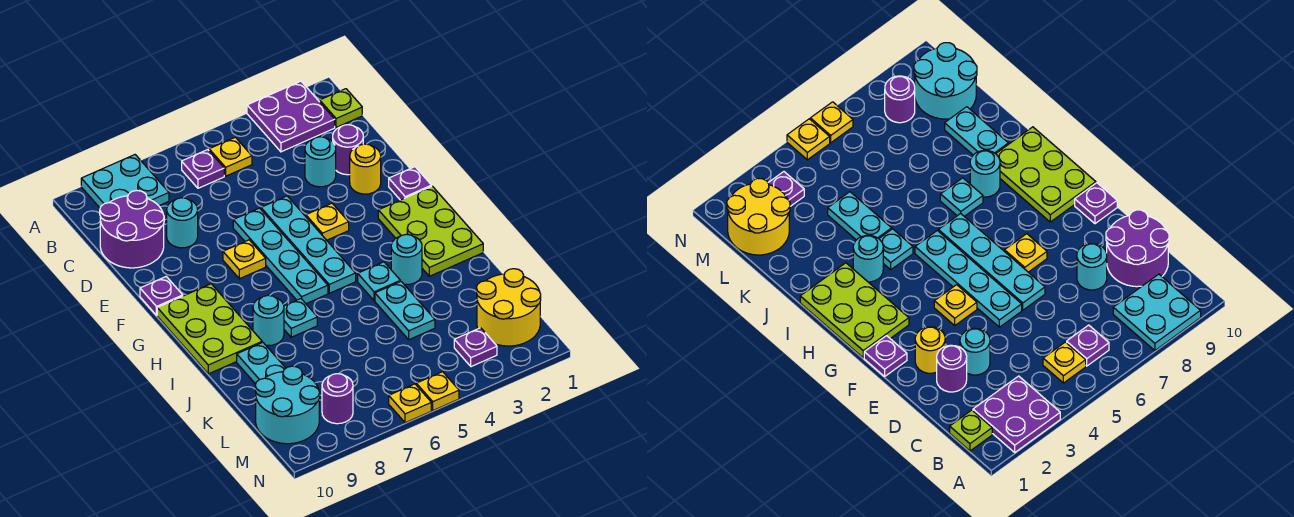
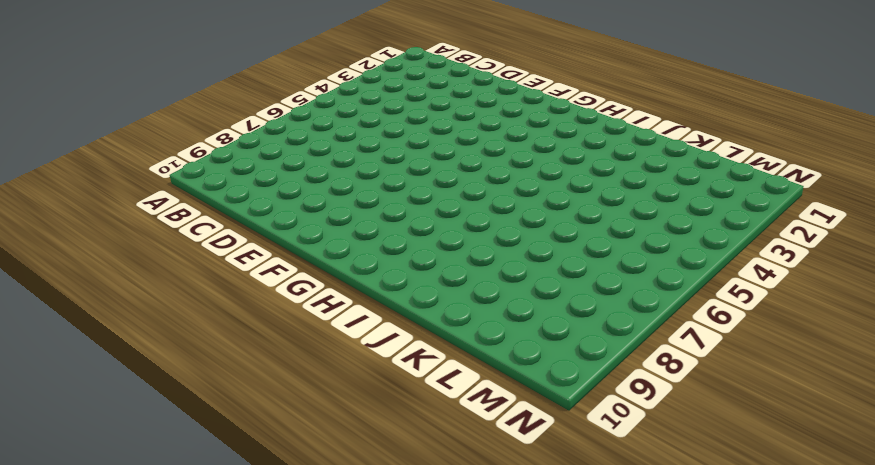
none -> purple plate A2:B3 level 1
none -> cyan plate A8:B9 level 1
none -> lime plate B1 level 1
none -> yellow plate B5 level 1

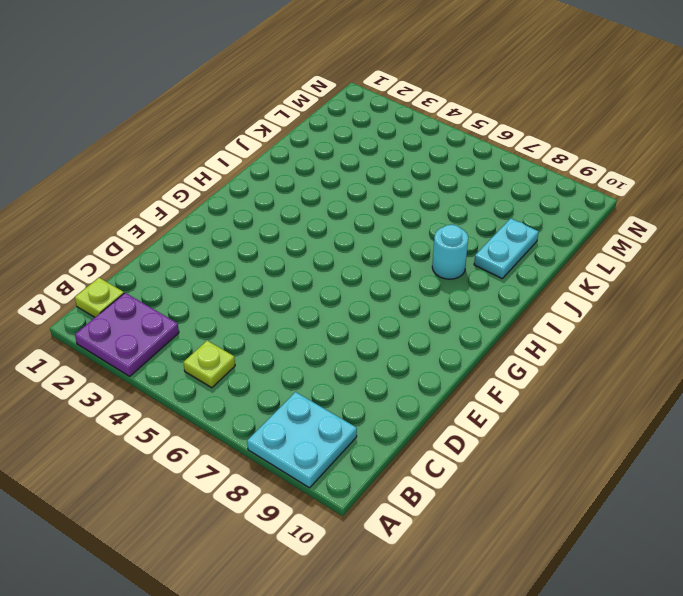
lime plate B5 level 1 -> yellow plate B5 level 1
none -> purple plate B6 level 1
none -> purple round brick C9:D10 level 1
none -> purple round brick D2 level 1
none -> cyan round brick D3 level 1

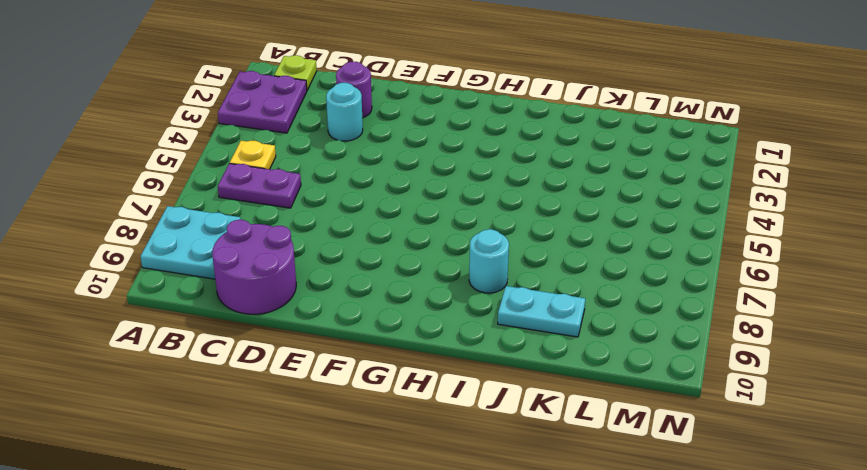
purple plate B6:C6 level 1 -> purple plate B6 level 1
none -> cyan round brick D8 level 1
none -> yellow round brick E2 level 1
none -> cyan plate E5:H5 level 1
none -> cyan plate E6:H6 level 1

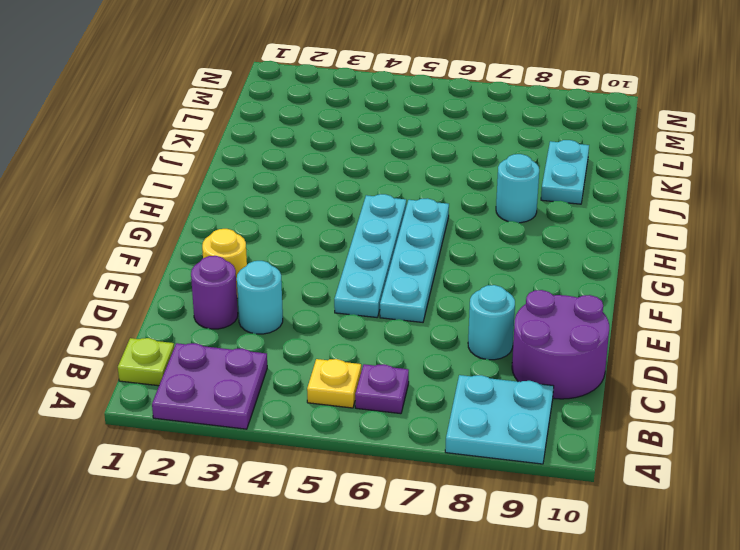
none -> purple plate F1 level 1
none -> yellow plate F4 level 1
none -> yellow plate F7 level 1
none -> purple plate F10 level 1

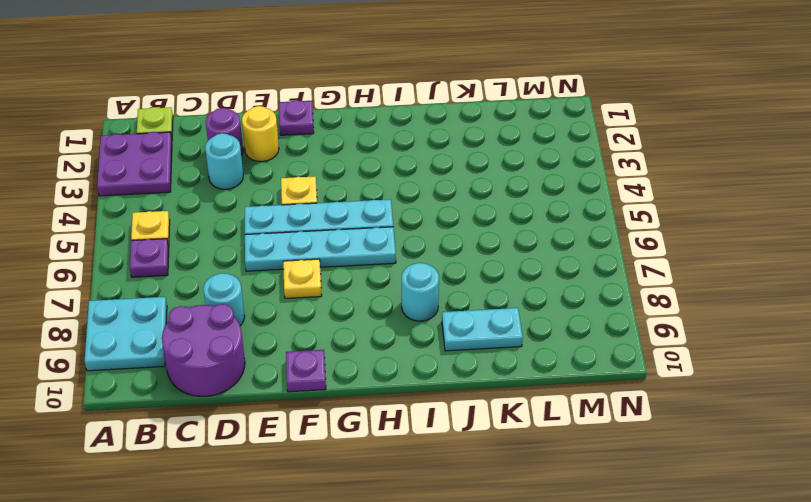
none -> lime plate G1:I2 level 1
none -> lime plate G9:I10 level 1
none -> cyan round brick I3 level 1
none -> cyan plate I4 level 1

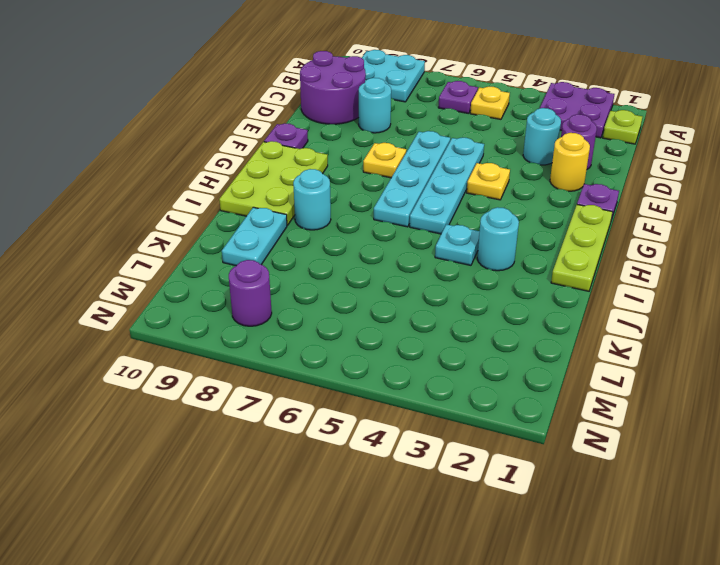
lime plate G1:I1 level 1 -> lime plate G1:I2 level 1
none -> cyan plate I7 level 1
none -> cyan plate J4:K4 level 1
none -> yellow round brick L1:M2 level 1
none -> cyan round brick L9:M10 level 1

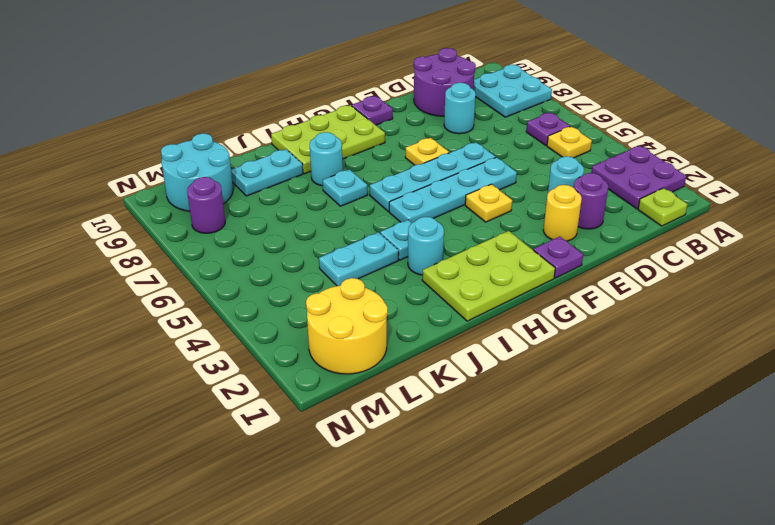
none -> purple plate M3 level 1
none -> yellow plate N5 level 1
none -> yellow plate N6 level 1

